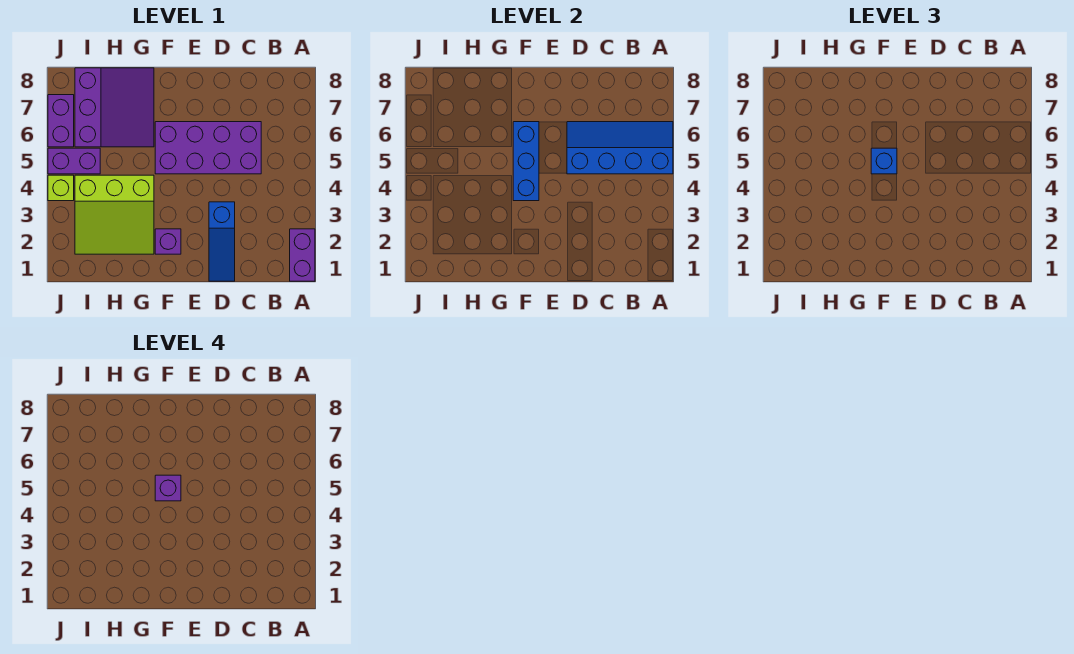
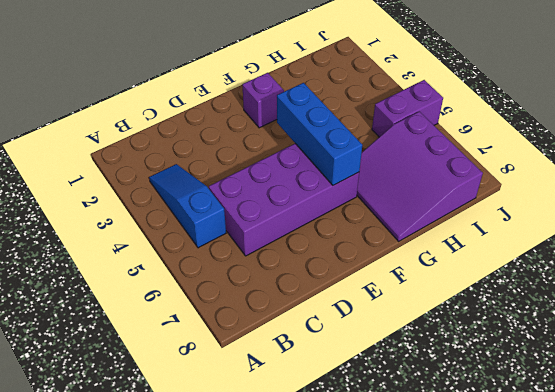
blue slope B3:B5 level 1 top 5 -> blue slope D1:D3 level 1 top 3
none -> purple brick A1:A2 level 1
none -> lime slope G2:I4 level 1 top 4
none -> lime brick J4 level 1

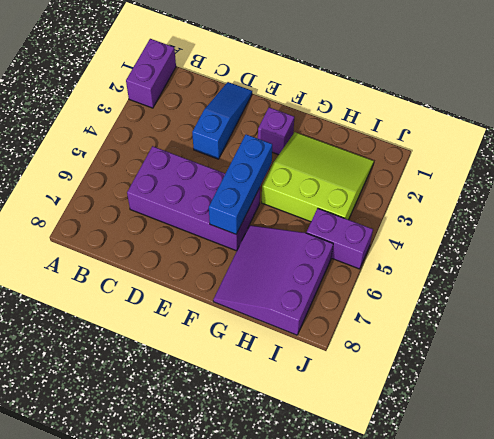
none -> lime brick J4 level 1
none -> purple brick J6:J7 level 1
none -> blue slope A5:D6 level 2 top 5

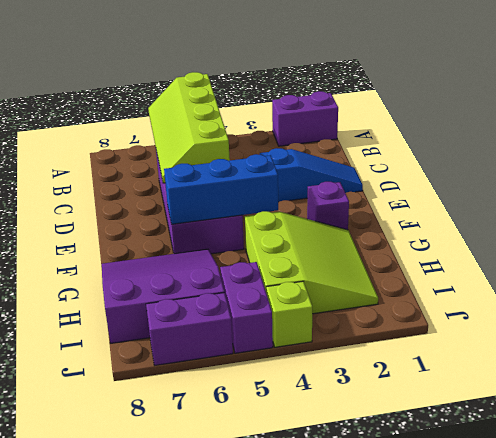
lime slope A5:D6 level 2 top 5 -> blue slope A5:D6 level 2 top 5
none -> blue brick F5 level 3
none -> purple brick F5 level 4

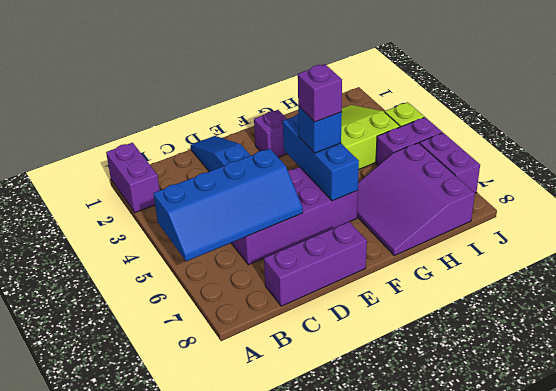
purple brick C8:E8 level 1 -> none

